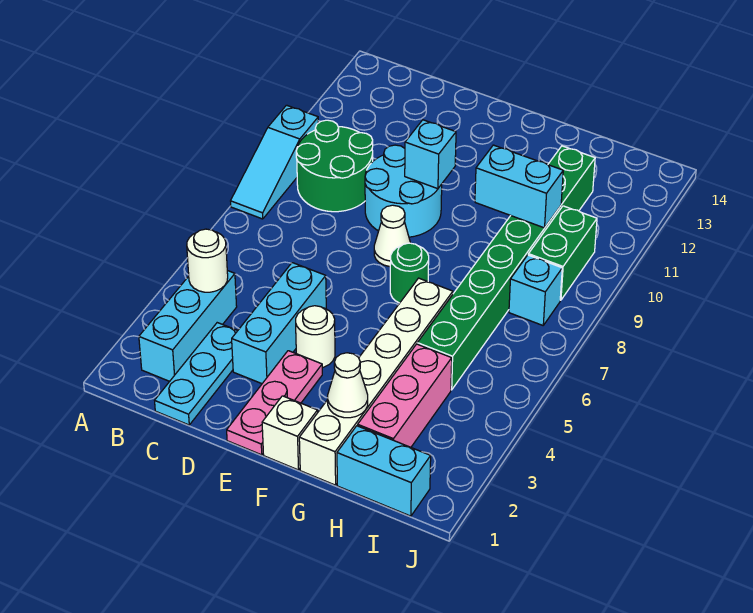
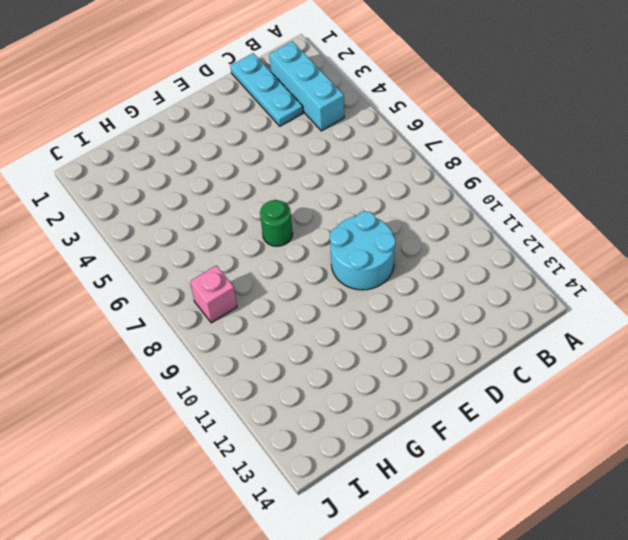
pink brick I8 level 1 -> cyan brick I8 level 1
none -> cyan slope A8:A10 level 1 top 10
none -> green round brick B9:C10 level 1
none -> cyan brick D3:D5 level 1

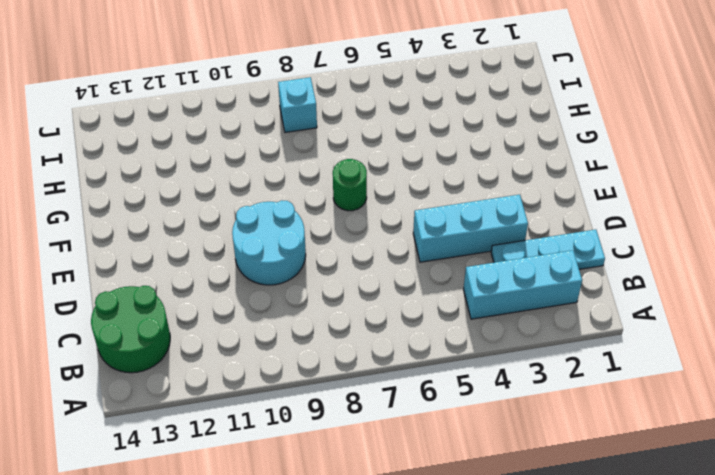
green round brick B13:C14 level 1 -> green round brick B9:C10 level 1
none -> cyan slope A8:A10 level 1 top 10
none -> pink plate E1:E3 level 1
none -> white round brick E4 level 1

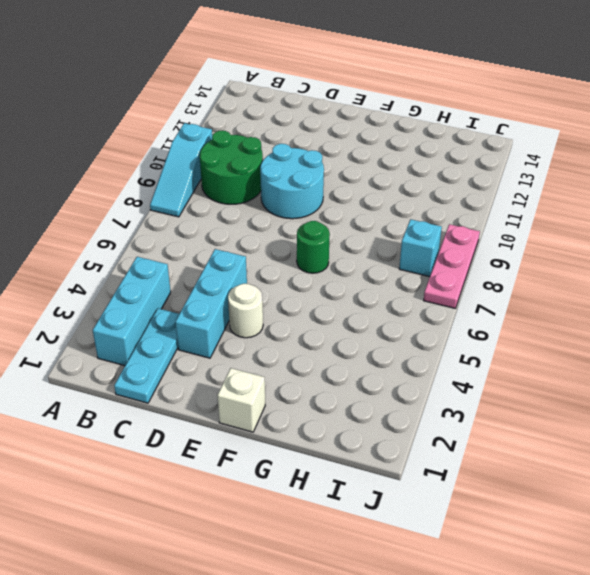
pink plate J7:J9 level 1 -> pink plate E1:E3 level 1
none -> white cone E8 level 1
none -> white brick G1:G6 level 1
none -> cyan brick H1:I1 level 1

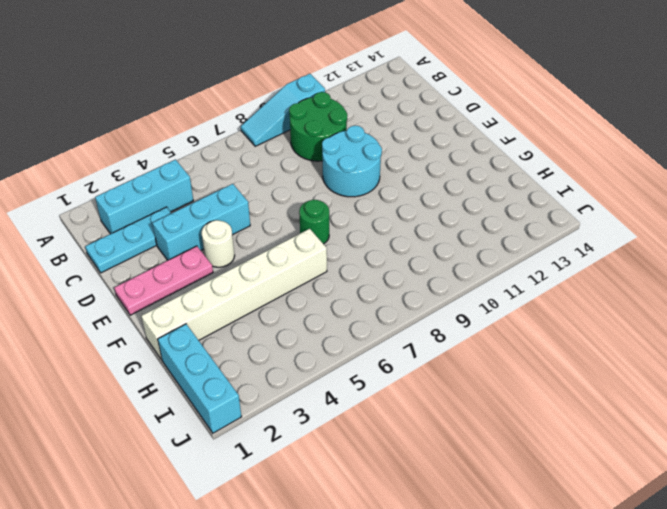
cyan brick H1:J1 level 1 -> cyan brick H1:I1 level 1
none -> white cone E8 level 1
none -> white brick F1 level 1
none -> pink brick H2:H4 level 1

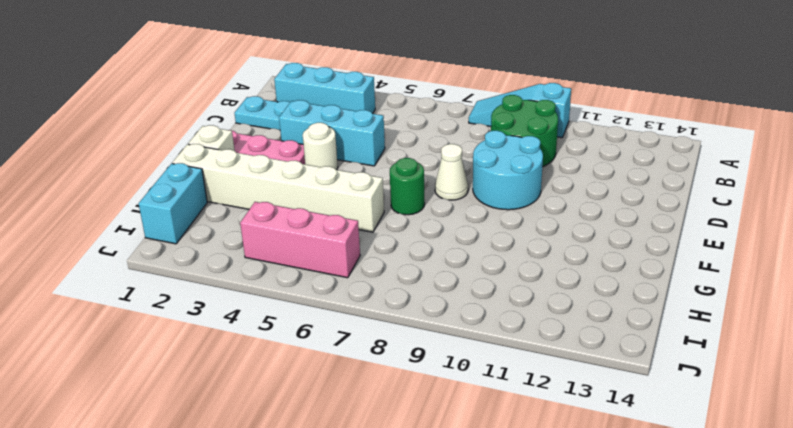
pink brick I4:I6 level 1 -> pink brick H2:H4 level 1
none -> green brick H5:H12 level 1
none -> cyan brick I8 level 1
none -> green brick I9:I10 level 1

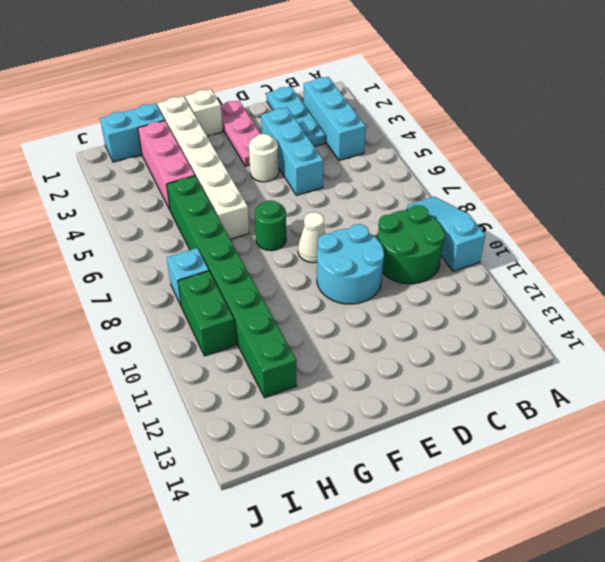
none -> white round brick B4 level 2
none -> cyan brick E10 level 2
none -> white cone G2 level 2

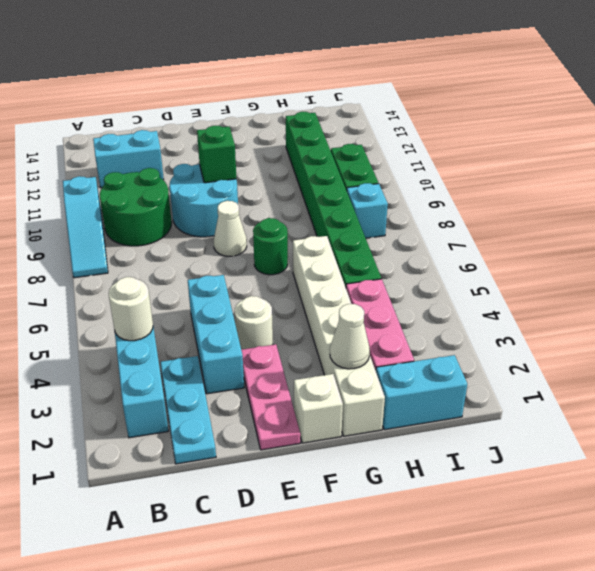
cyan brick B12:C12 level 1 -> cyan brick G10:H10 level 2
green brick E10 level 2 -> cyan brick E10 level 2

